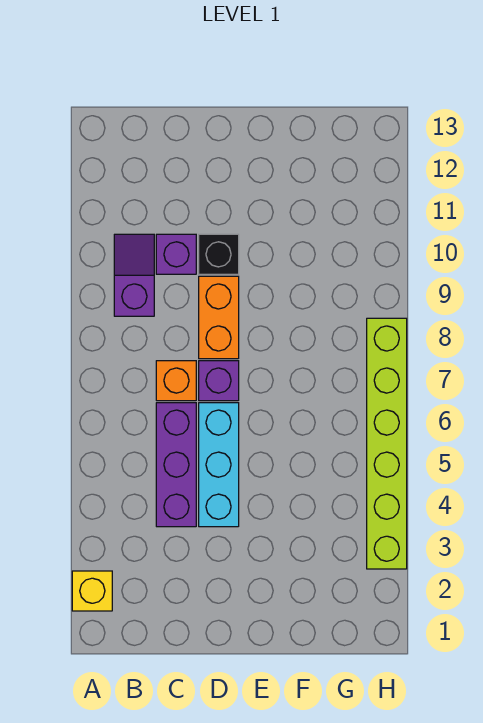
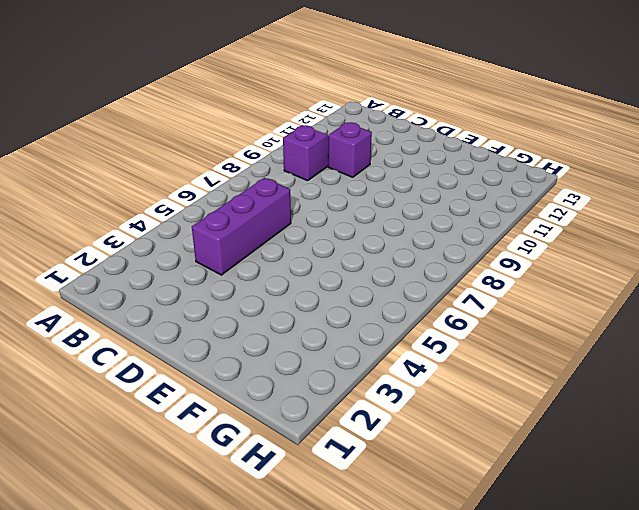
none -> yellow brick A2 level 1
none -> orange brick C7 level 1

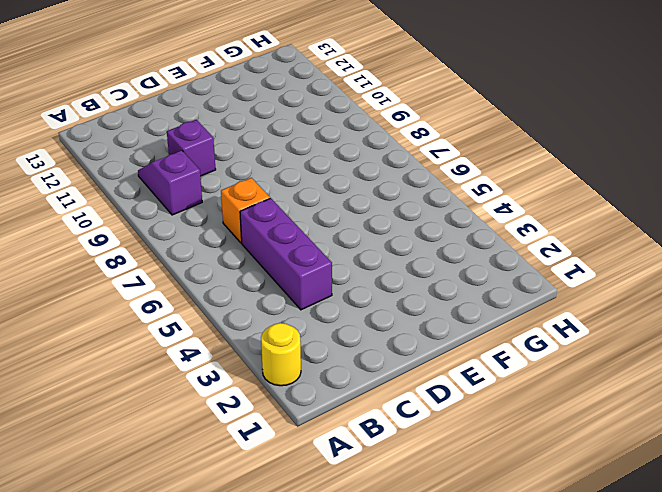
yellow round brick A2 level 1 -> yellow brick A2 level 1
none -> cyan brick D4:D6 level 1
none -> purple brick D7 level 1

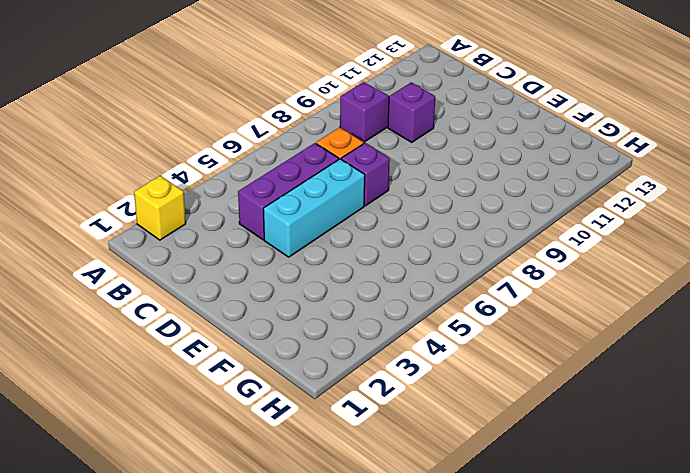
none -> orange brick D8:D9 level 1
none -> black brick D10 level 1

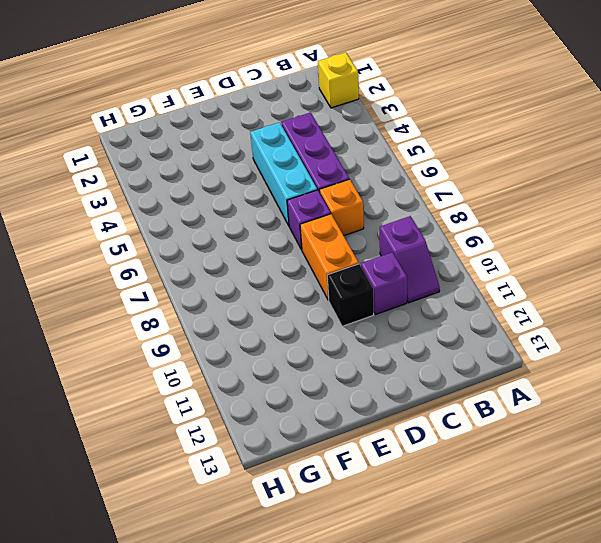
none -> lime brick H3:H8 level 1

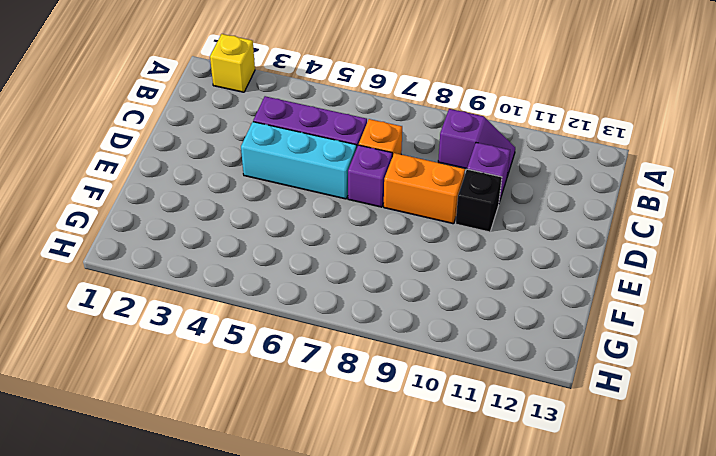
none -> lime brick H3:H8 level 1

